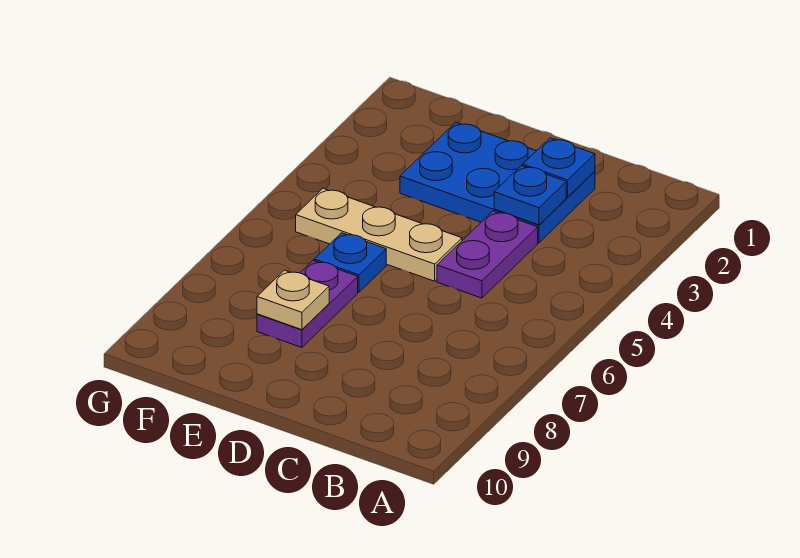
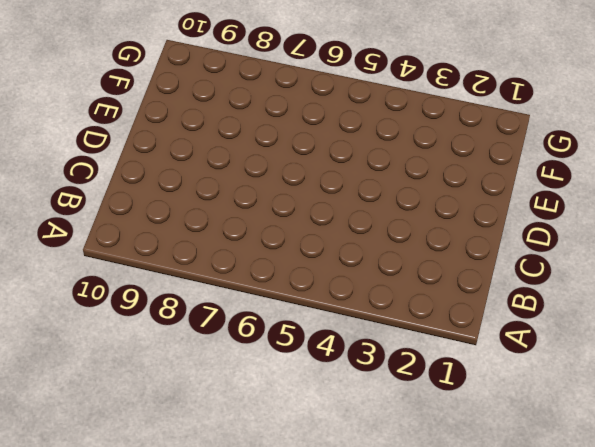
none -> blue plate C2:E3 level 1
none -> purple plate C4:C5 level 1

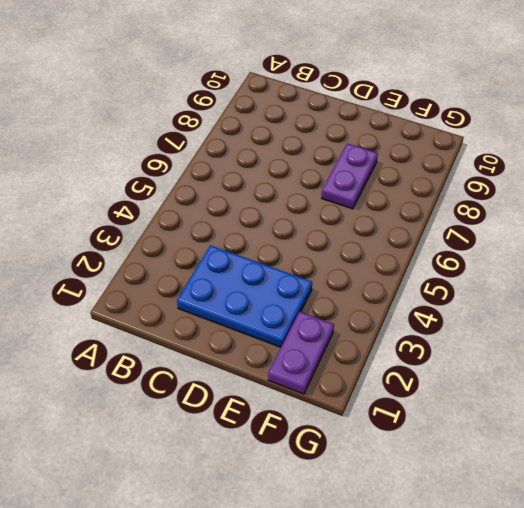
purple plate F1:F2 level 1 -> purple plate C4:C5 level 1
none -> tan plate D5:F5 level 1
none -> blue plate E6 level 1

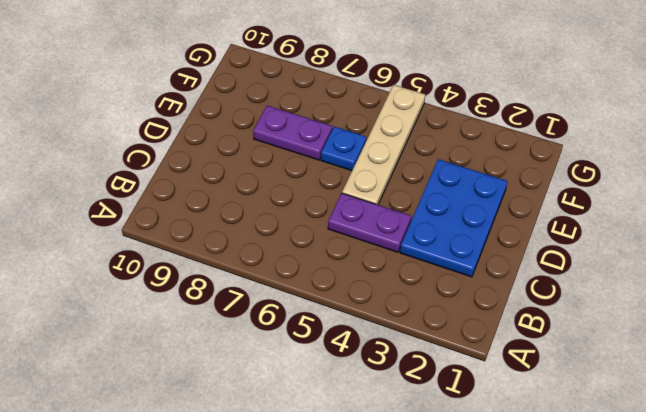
tan plate D5:G5 level 1 -> tan plate D5:F5 level 1
none -> blue plate C2 level 2
none -> blue plate C3 level 2

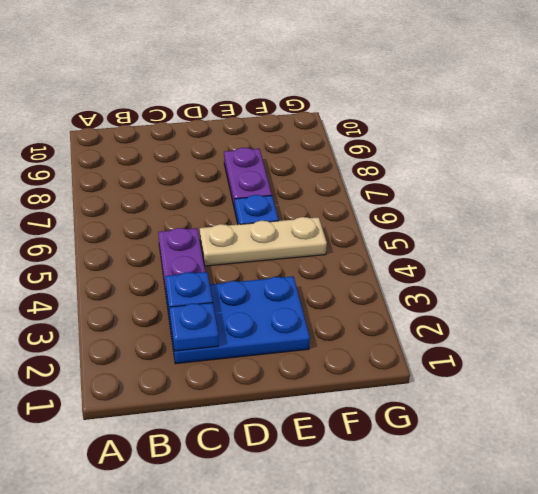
none -> tan plate E8 level 2

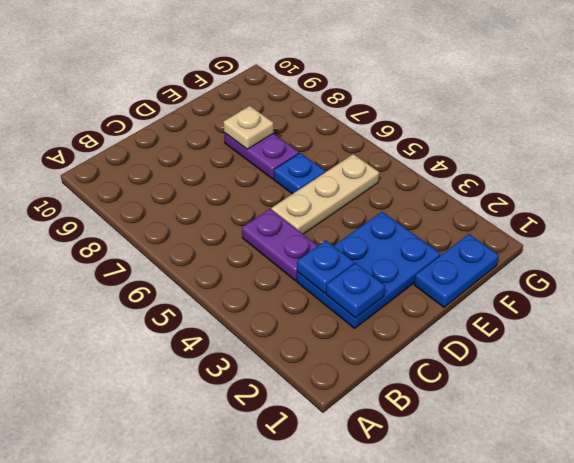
blue plate E1:F1 level 1 -> none

